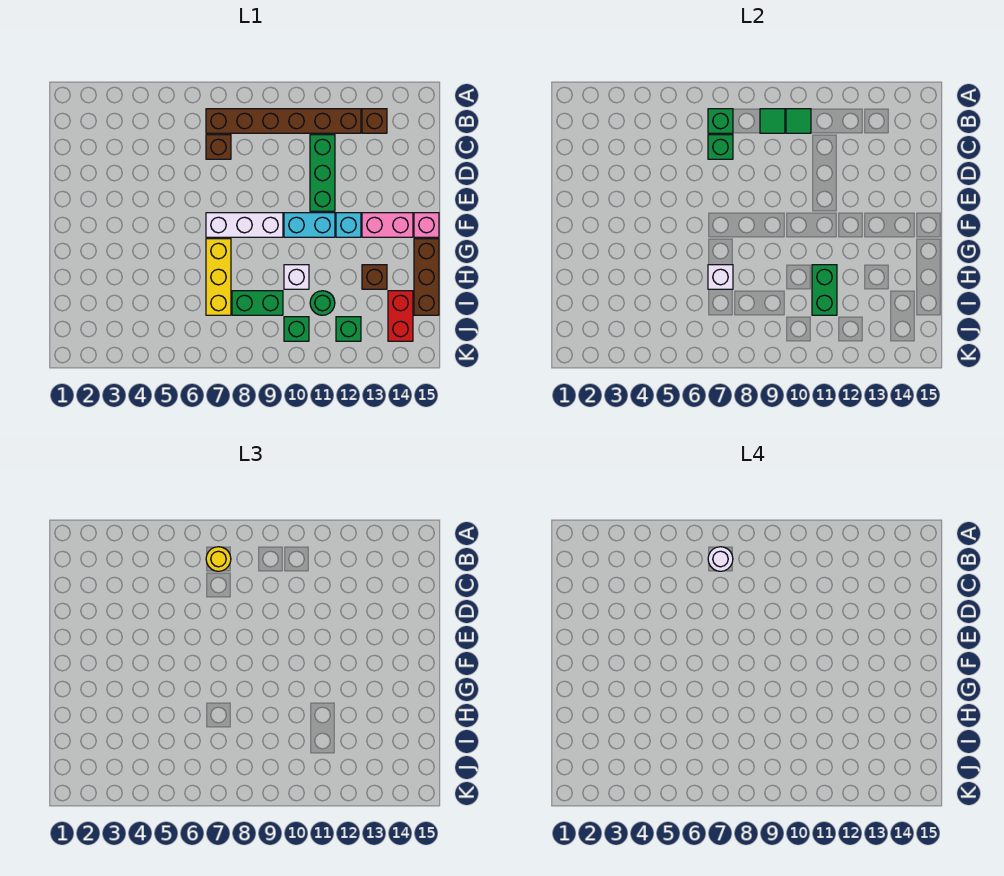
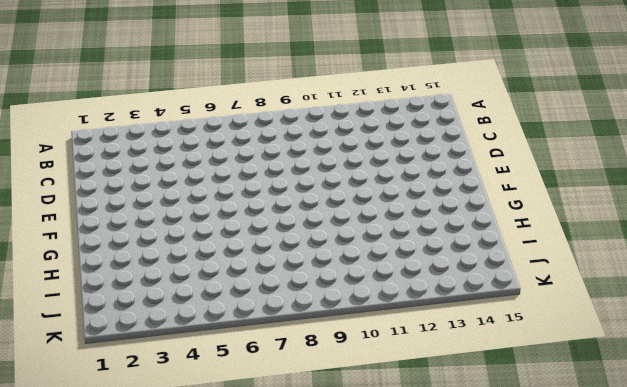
none -> brown brick B7:B12 level 1
none -> brown brick B13 level 1
none -> brown brick C7 level 1

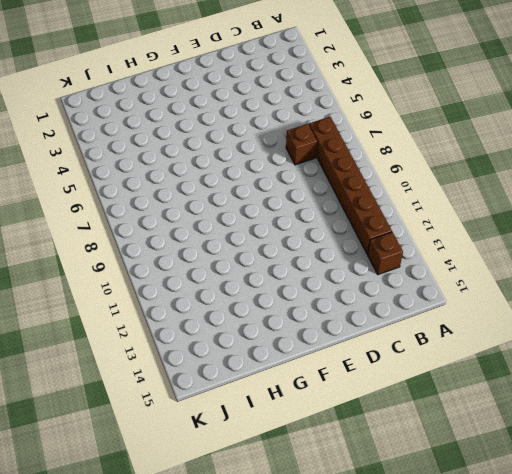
none -> green brick C11:E11 level 1
none -> white brick F7:F9 level 1
none -> cyan brick F10:F11 level 1

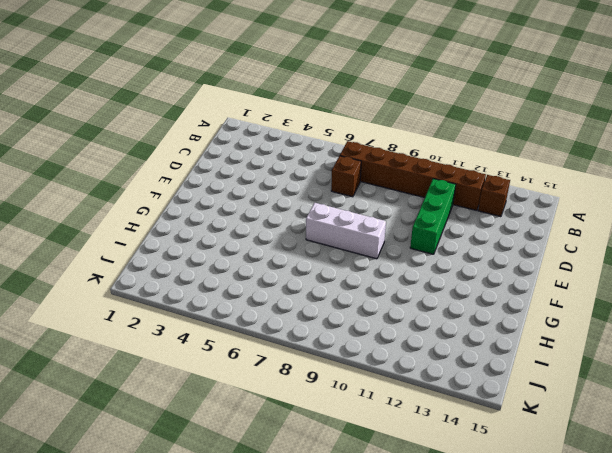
none -> cyan brick F10:F11 level 1
none -> cyan brick F12 level 1
none -> pink brick F13:F14 level 1

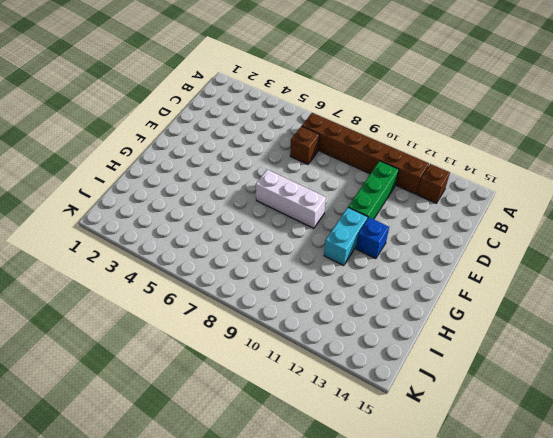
cyan brick F11:G11 level 1 -> cyan brick F10:F11 level 1
blue brick F12 level 1 -> cyan brick F12 level 1
none -> pink brick F13:F14 level 1
none -> pink brick F15 level 1
none -> yellow brick G7:I7 level 1

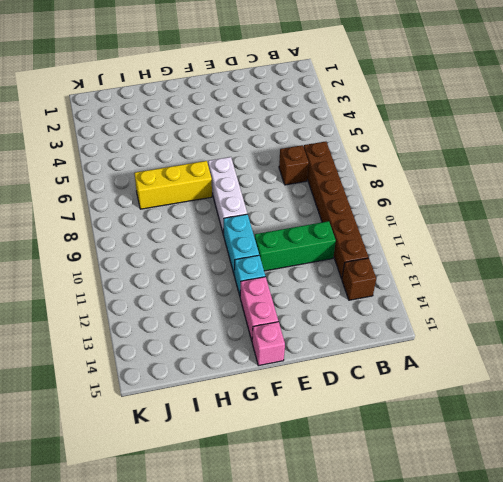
none -> brown brick G15:I15 level 1
none -> white brick H10 level 1
none -> brown brick H13 level 1

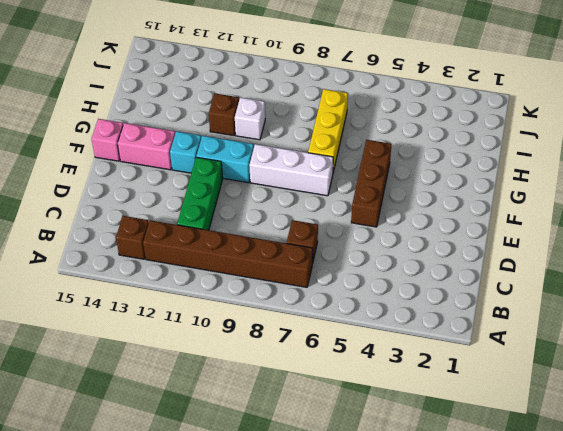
brown brick E5:G5 level 1 -> brown brick G15:I15 level 1
brown brick H11 level 1 -> brown brick H13 level 1
none -> green brick I8:I9 level 1
none -> green round brick I11 level 1
none -> red brick I14:J14 level 1

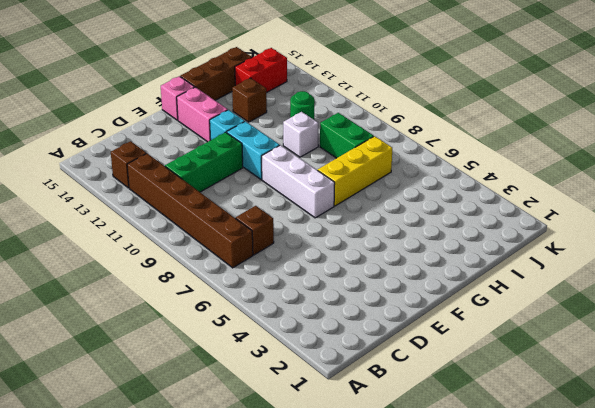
none -> green brick J10 level 1
none -> green brick J12 level 1
none -> green brick B7 level 2

